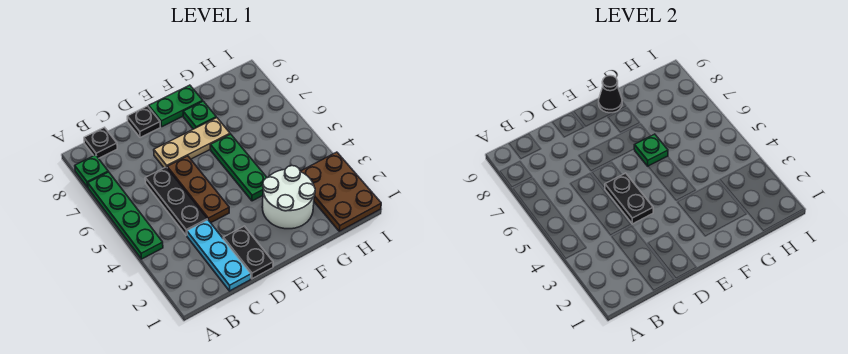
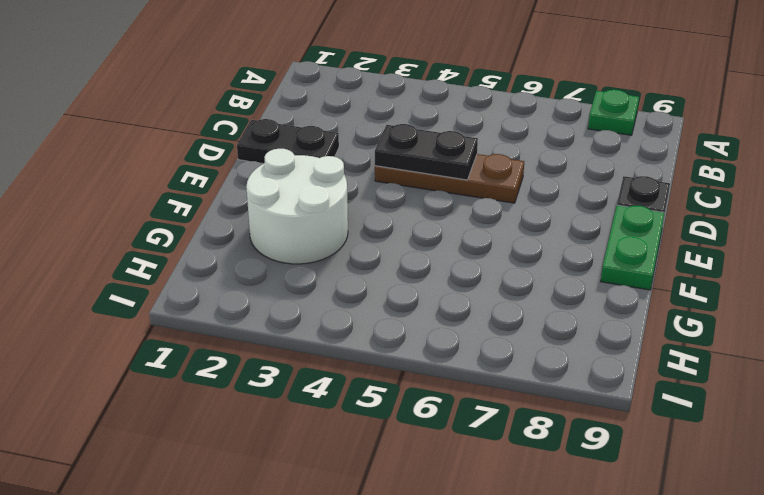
none -> green plate A4:A7 level 1
none -> black plate B9 level 1
none -> cyan plate C1:C3 level 1

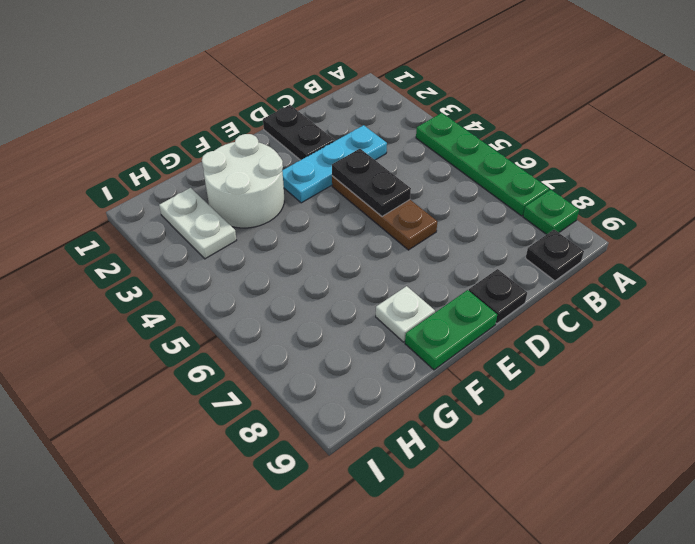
cyan plate C3:E3 level 1 -> cyan plate C1:C3 level 1
white plate F8 level 1 -> green plate F8 level 1
white plate H2:H3 level 1 -> brown plate H1:I3 level 1
none -> black plate C4:C6 level 1
none -> tan plate D7:F7 level 1
none -> green plate F4:F6 level 1

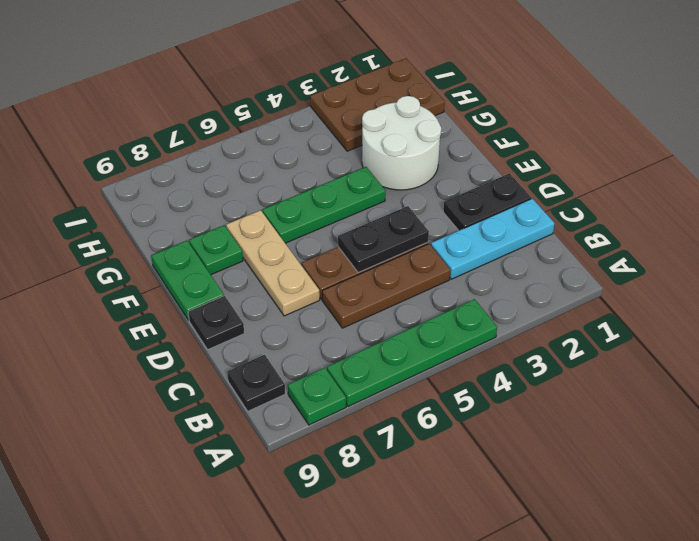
brown plate C4:C6 level 1 -> black plate C4:C6 level 1
none -> green plate F6 level 2
none -> black cone F9 level 2

